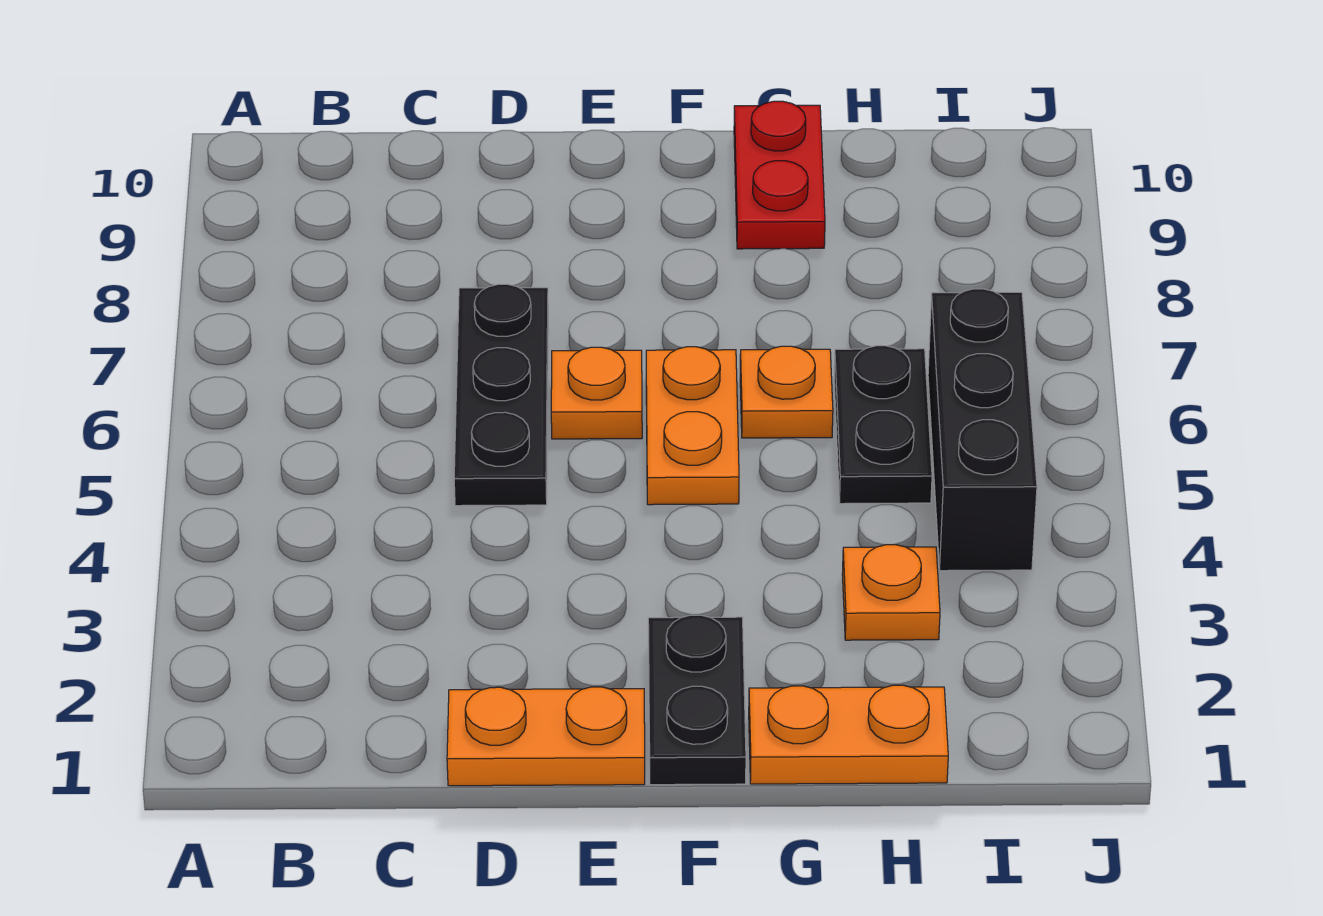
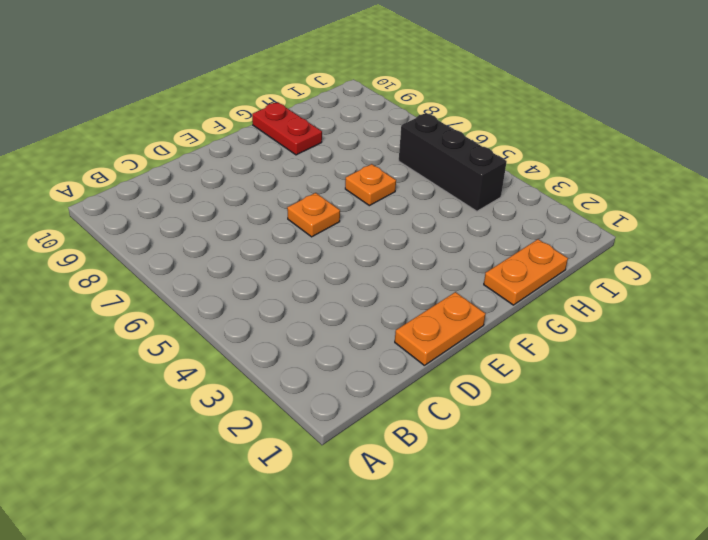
none -> black plate D5:D7 level 1
none -> black plate F1:F2 level 1

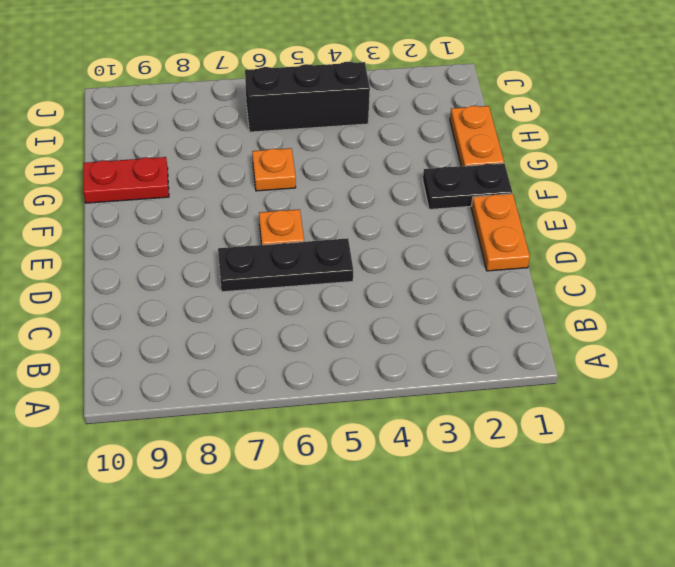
none -> orange plate F5:F6 level 1
none -> orange plate H3 level 1

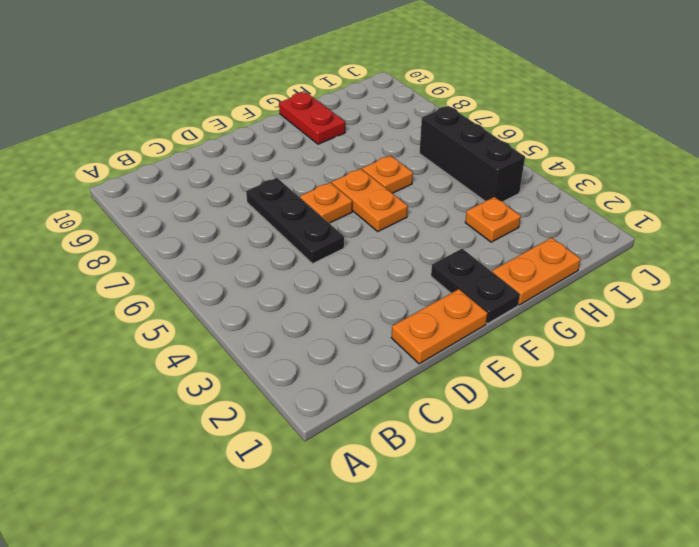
none -> black plate H5:H6 level 1

